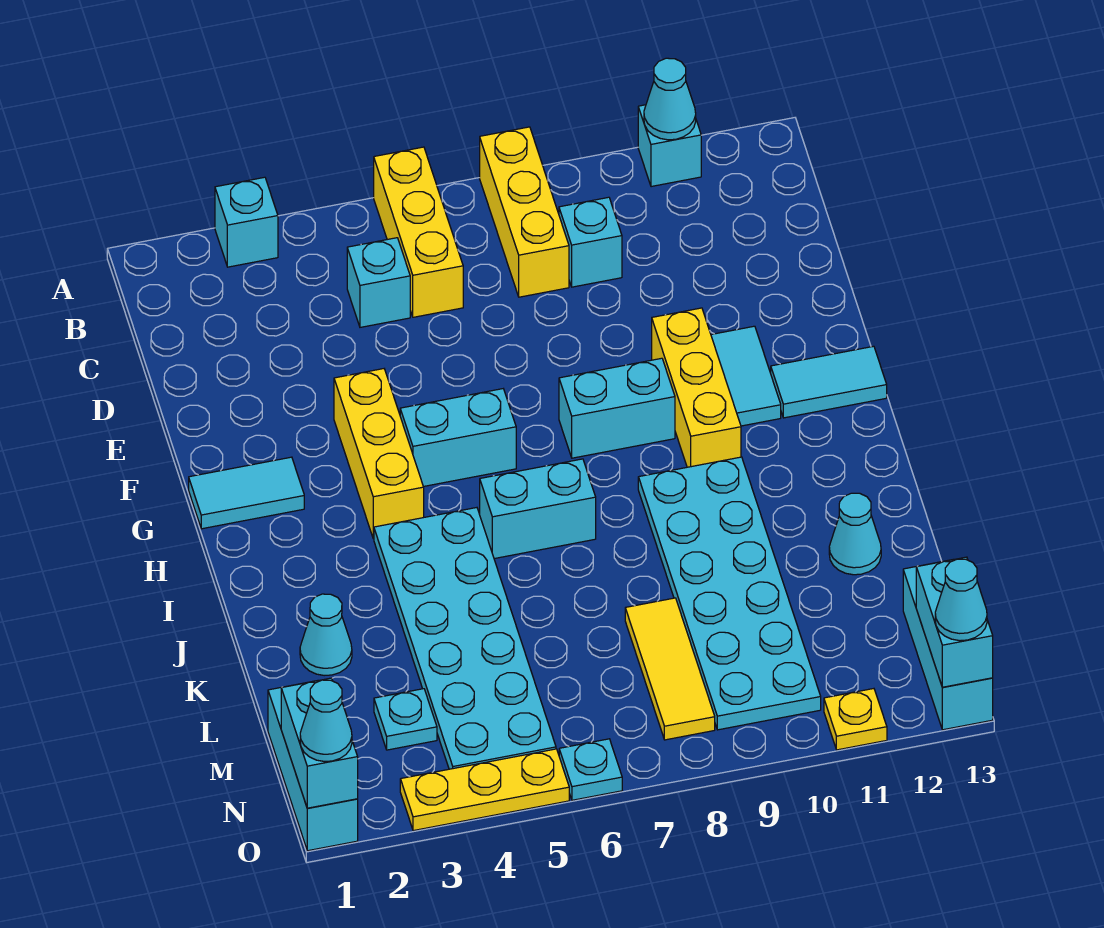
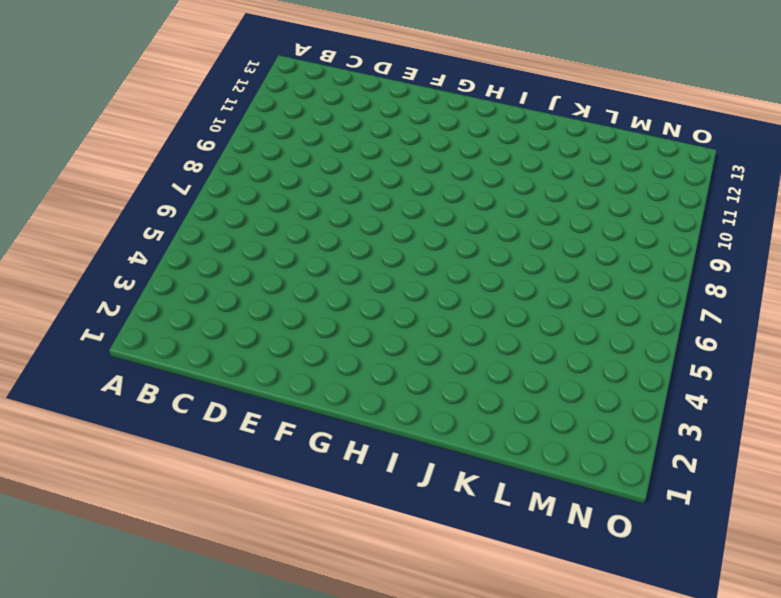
none -> cyan brick A3 level 1
none -> yellow brick A6:C6 level 1
none -> yellow brick A8:C8 level 1
none -> cyan brick A11 level 1

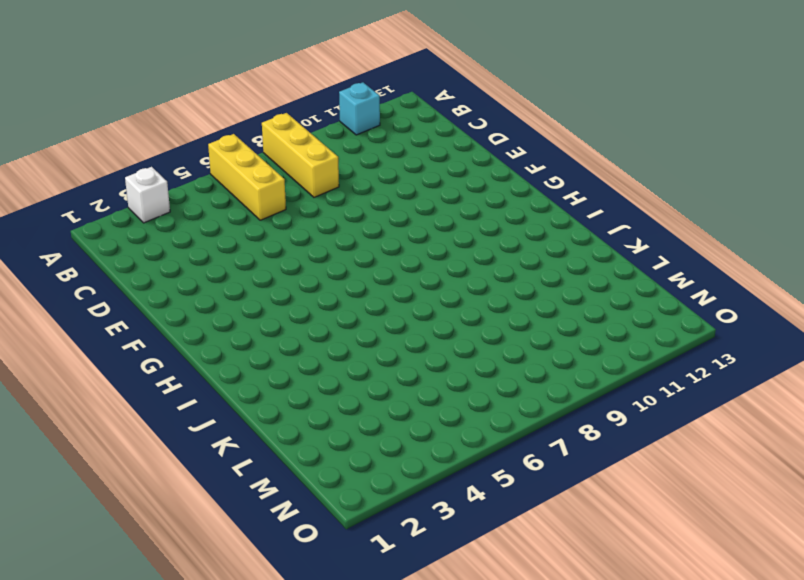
white brick A3 level 1 -> cyan brick A3 level 1
none -> cyan brick C5 level 1
none -> cyan brick C9 level 1
none -> yellow brick F4:H4 level 1
none -> yellow brick F10:H10 level 1

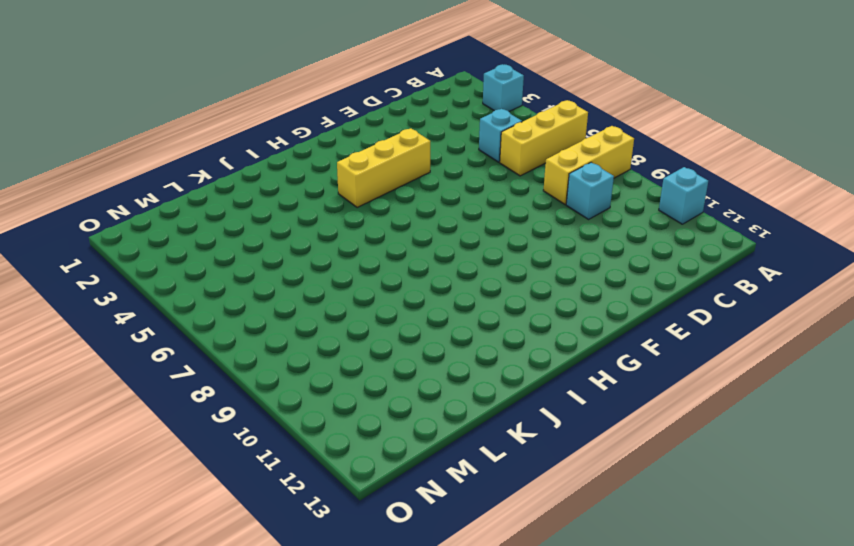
none -> yellow brick F10:H10 level 1
none -> cyan tile F11:G11 level 1
none -> cyan tile G1:G2 level 1
none -> cyan brick G5:G6 level 1

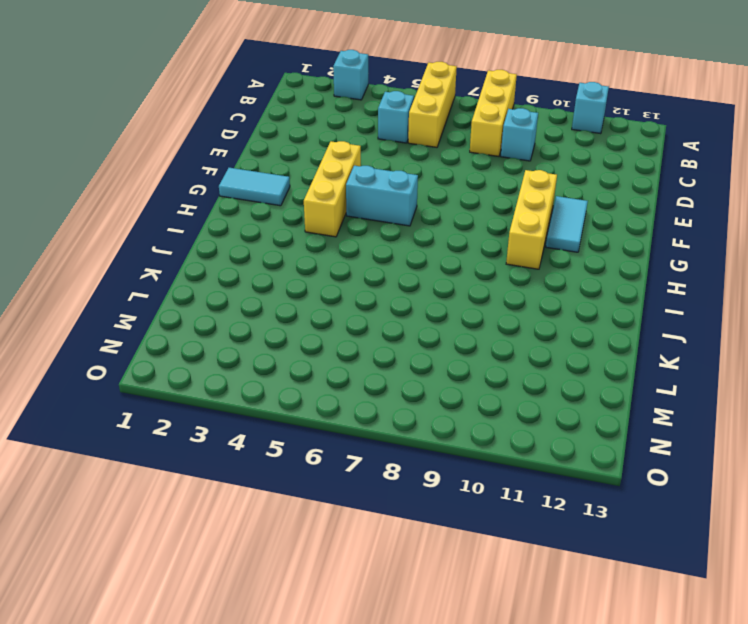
none -> cyan brick G8:G9 level 1
none -> cyan tile G12:G13 level 1
none -> cyan plate I4:N5 level 1
none -> cyan brick I6:I7 level 1

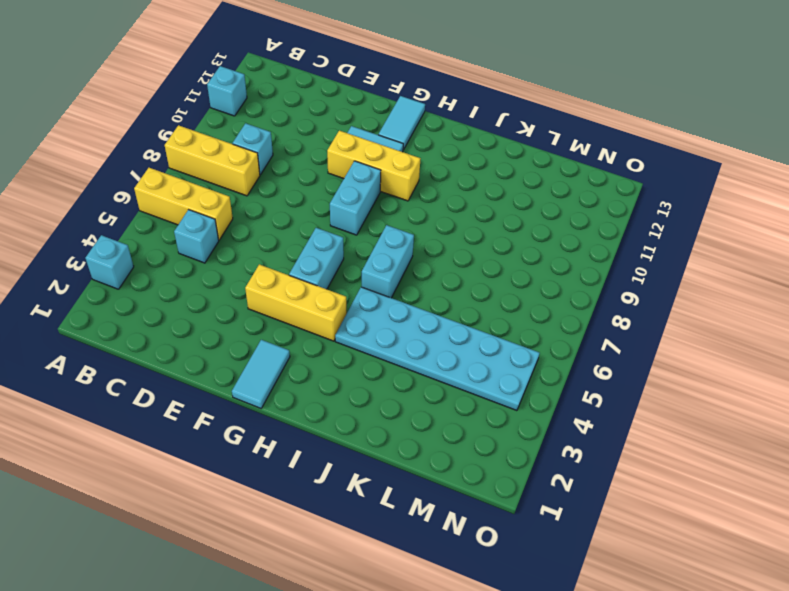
none -> cyan plate I9:N10 level 1
none -> cyan cone K2 level 1
none -> cyan cone K12 level 1
none -> yellow tile L8:N8 level 1

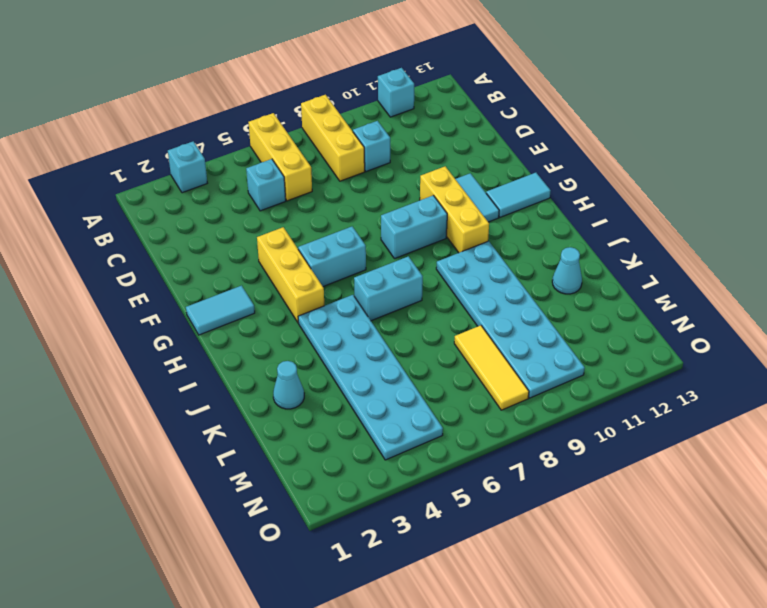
none -> cyan brick M1:O1 level 1
none -> cyan plate M3 level 1
none -> cyan brick M13:O13 level 1
none -> yellow plate O3:O5 level 1

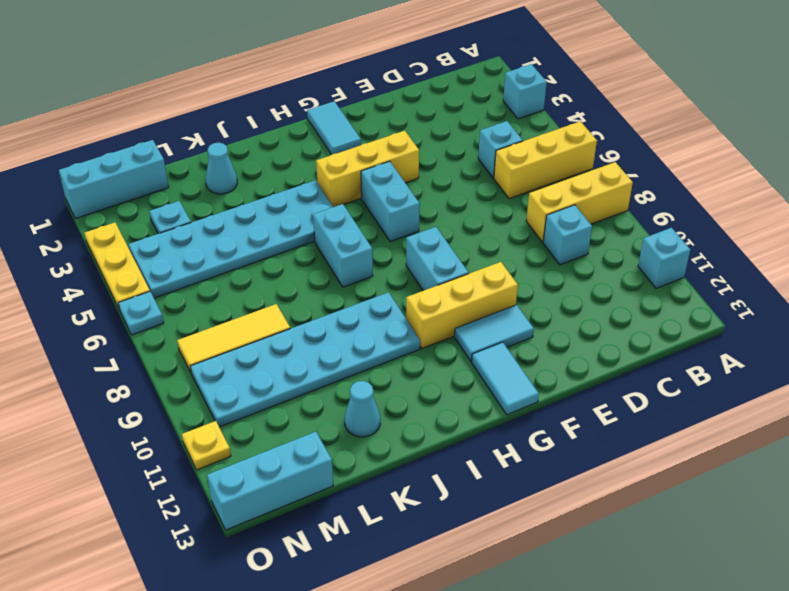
none -> cyan cone A11 level 2
none -> cyan brick N1:O1 level 2
none -> cyan brick N13:O13 level 2
none -> cyan cone O1 level 3

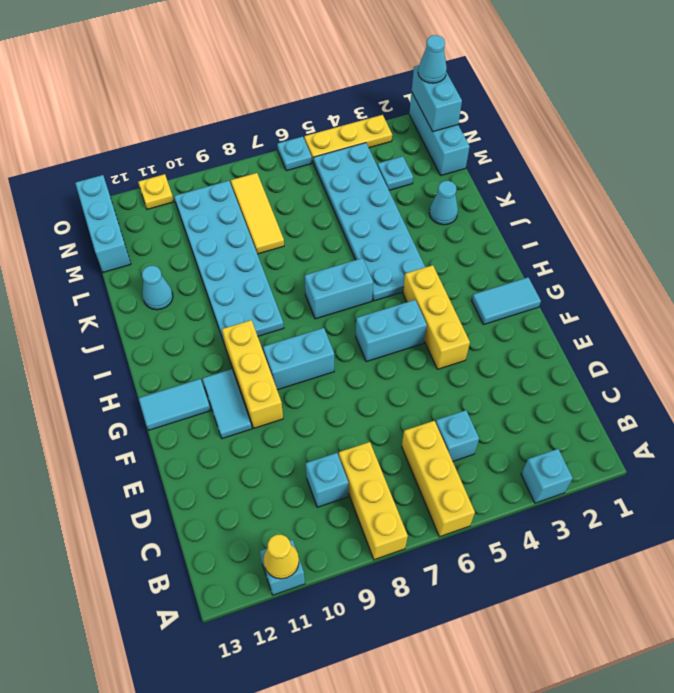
yellow cone A11 level 2 -> cyan cone A11 level 2
none -> cyan brick N13:O13 level 2
none -> cyan cone O13 level 3

